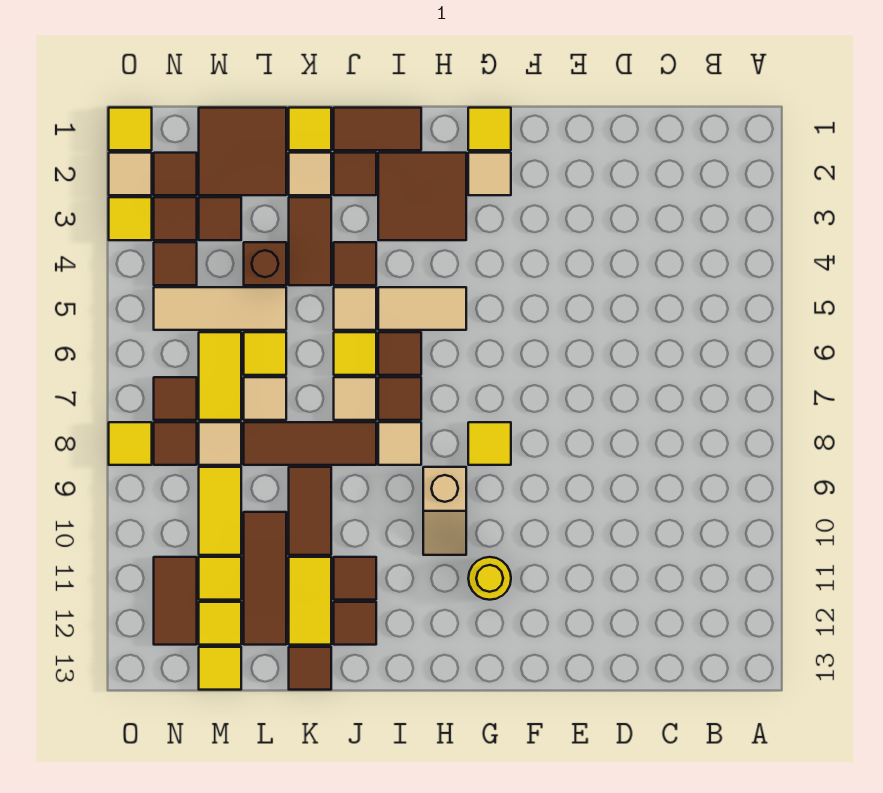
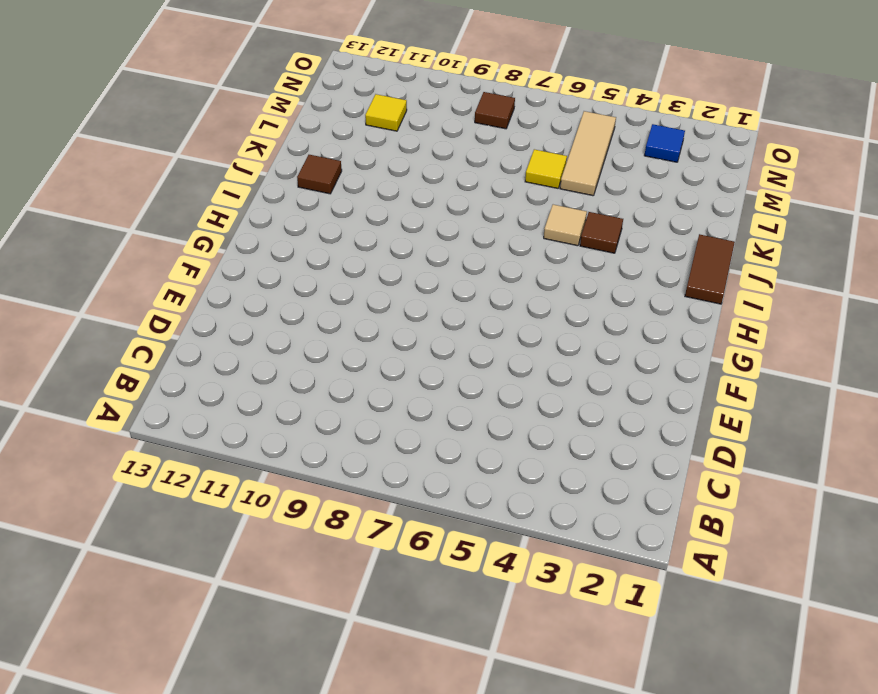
blue tile N3 level 1 -> brown tile N3 level 1
none -> yellow tile G1 level 1
none -> tan tile G2 level 1
none -> yellow tile G8 level 1
none -> yellow round brick G11 level 1

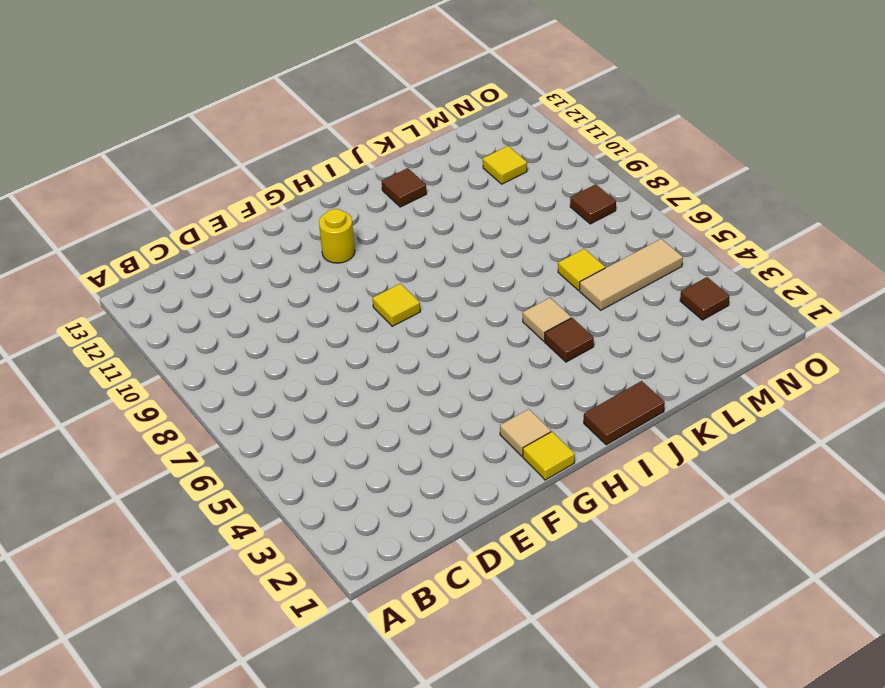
none -> brown tile H2:I3 level 1
none -> tan tile H5:I5 level 1
none -> tan slope H9:H10 level 1 top 9
none -> brown tile I6 level 1

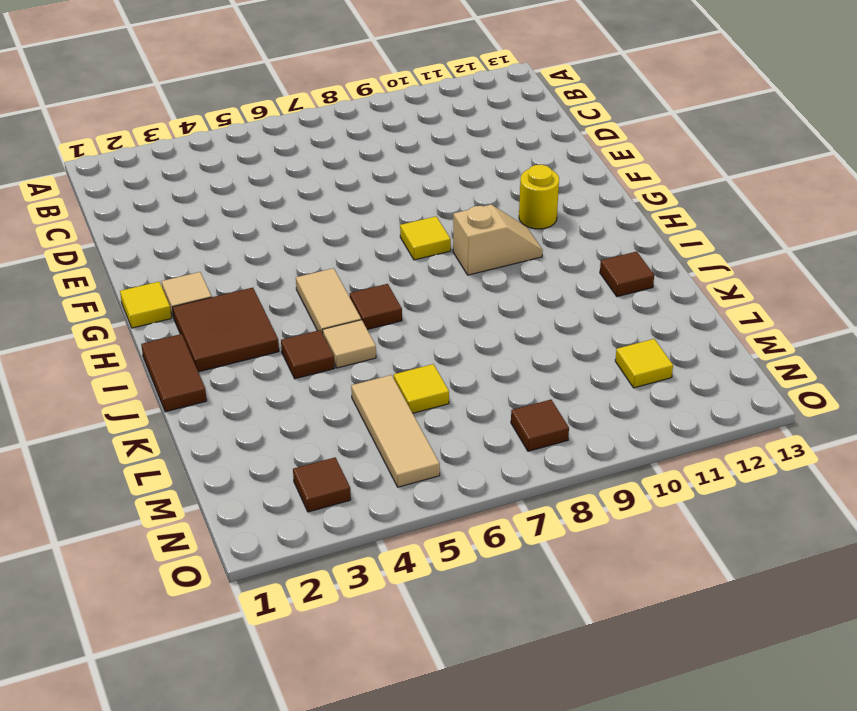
none -> brown tile I7 level 1
none -> tan tile I8 level 1
none -> brown tile J2 level 1
none -> yellow tile J6 level 1

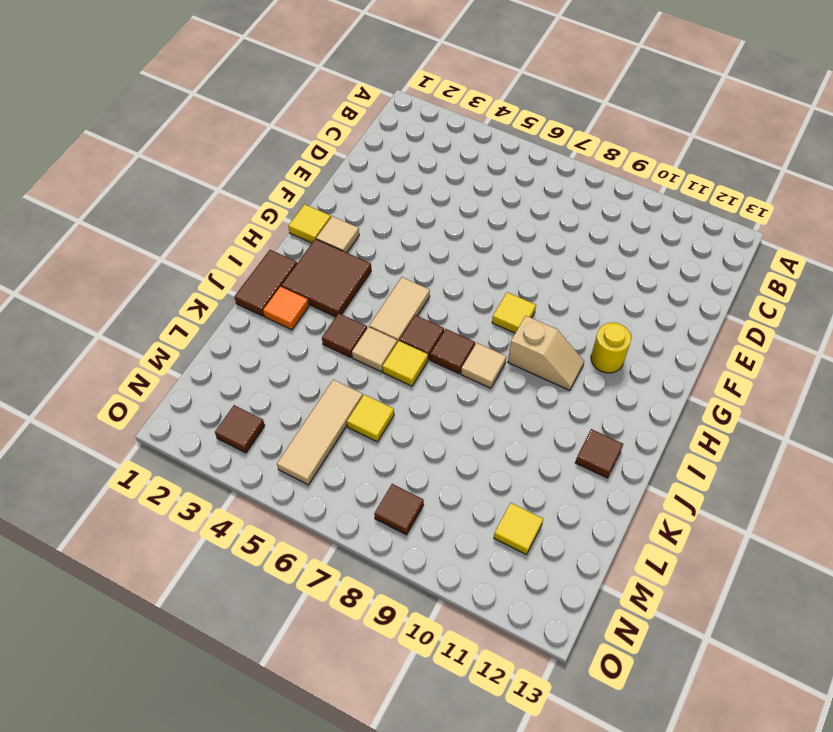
orange tile J2 level 1 -> brown tile J2 level 1
none -> tan tile J7 level 1
none -> brown tile J8:L8 level 1
none -> brown tile J11 level 1
none -> yellow tile K1 level 1

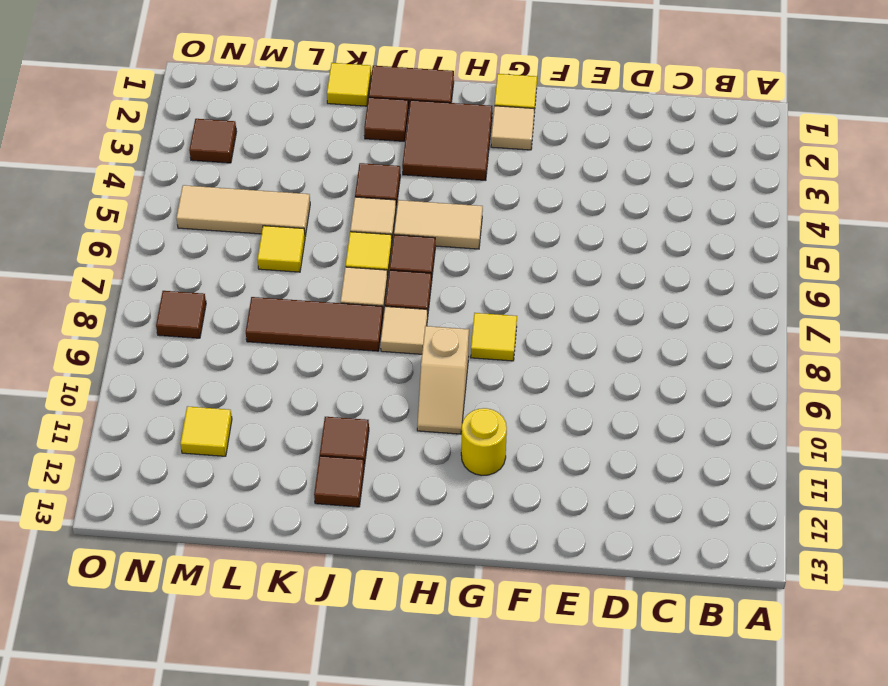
none -> tan tile K2 level 1
none -> brown tile K3:K4 level 1
none -> brown tile K9:K10 level 1
none -> yellow tile K11:K12 level 1

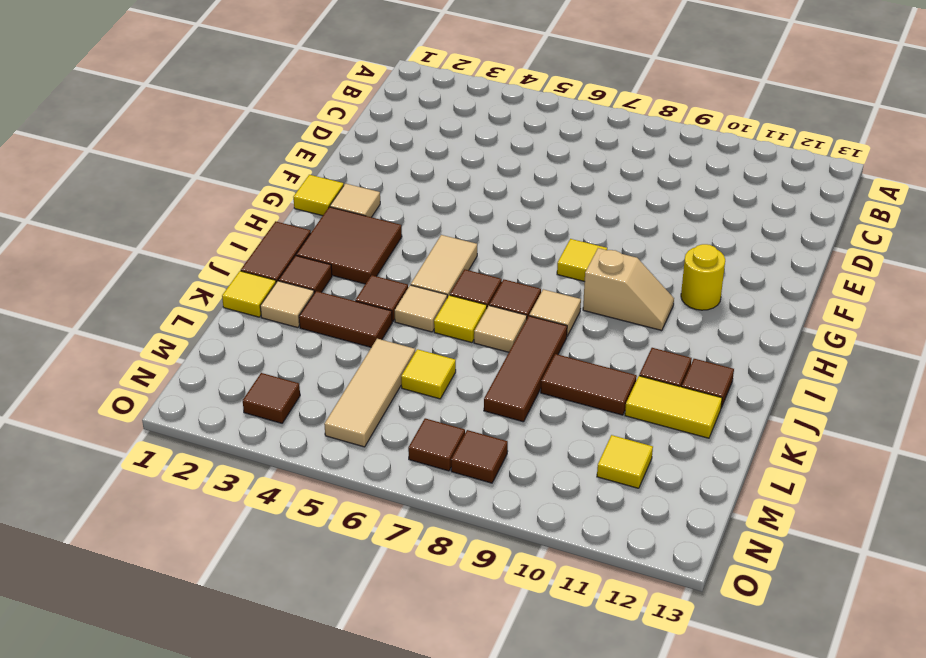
none -> brown tile K13 level 1
none -> brown tile L1:M2 level 1
none -> brown brick L4 level 1
none -> tan tile L7 level 1

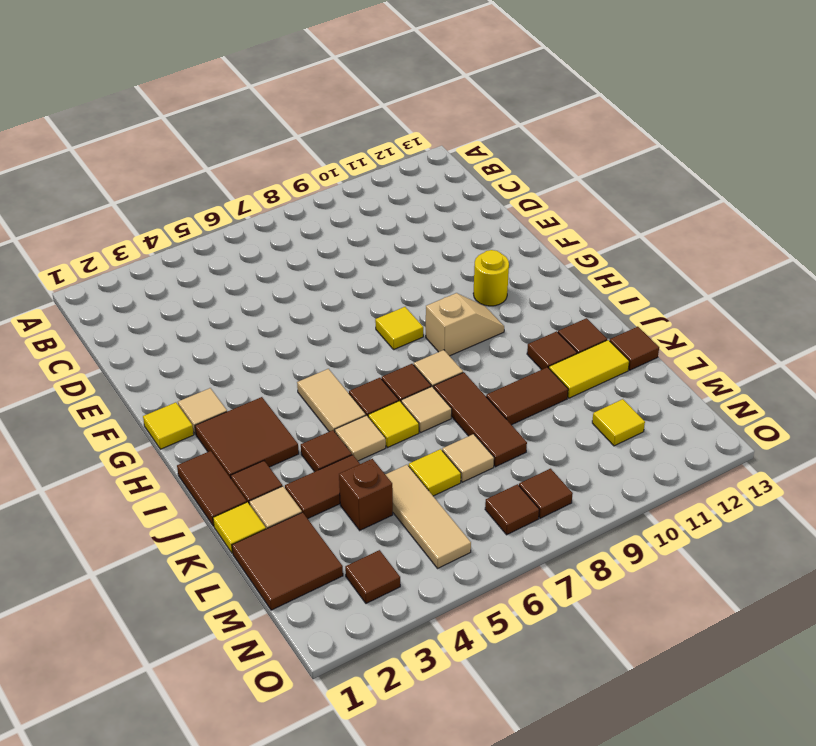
none -> brown tile L10:L12 level 1
none -> brown tile M3 level 1
none -> yellow tile M6:M7 level 1
none -> tan tile M8 level 1

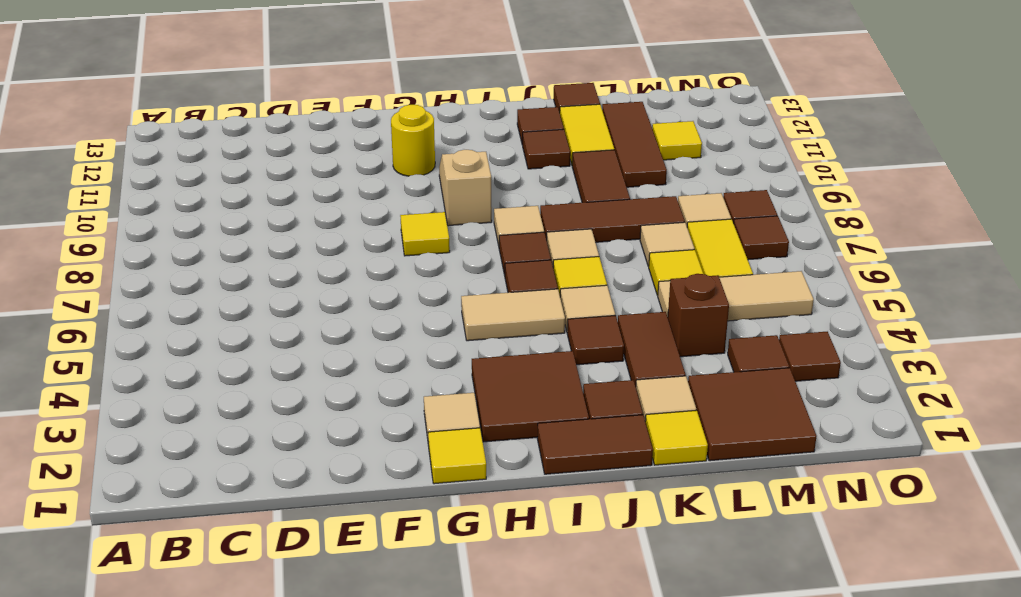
none -> yellow tile M9:M10 level 1
none -> yellow tile M12 level 1
none -> yellow tile M13 level 1
none -> brown tile N2 level 1

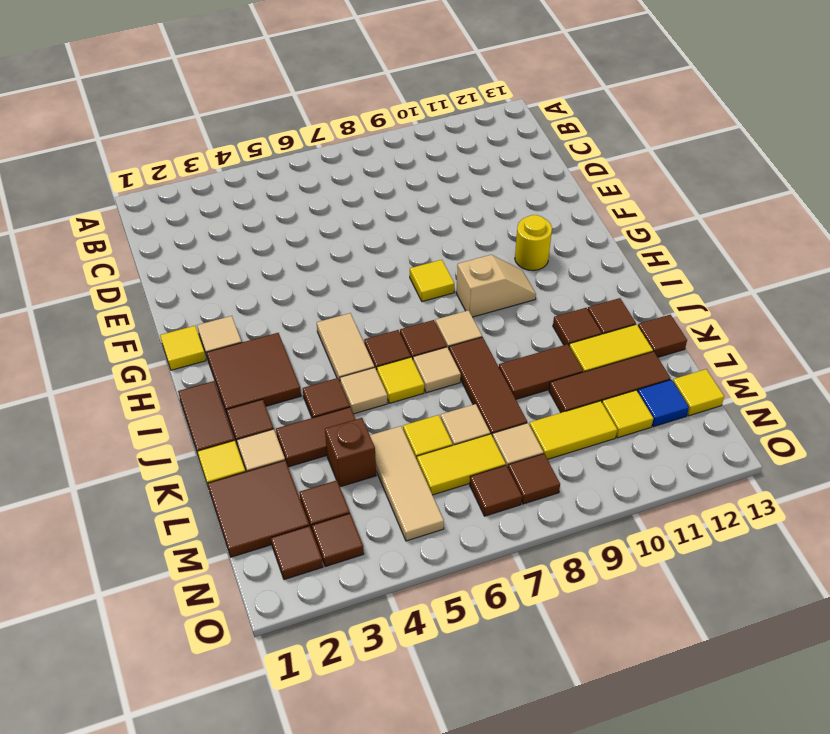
blue tile M12 level 1 -> yellow tile M12 level 1
none -> brown tile N4 level 1
none -> brown tile N11:N12 level 1
none -> yellow tile O1 level 1
none -> tan tile O2 level 1

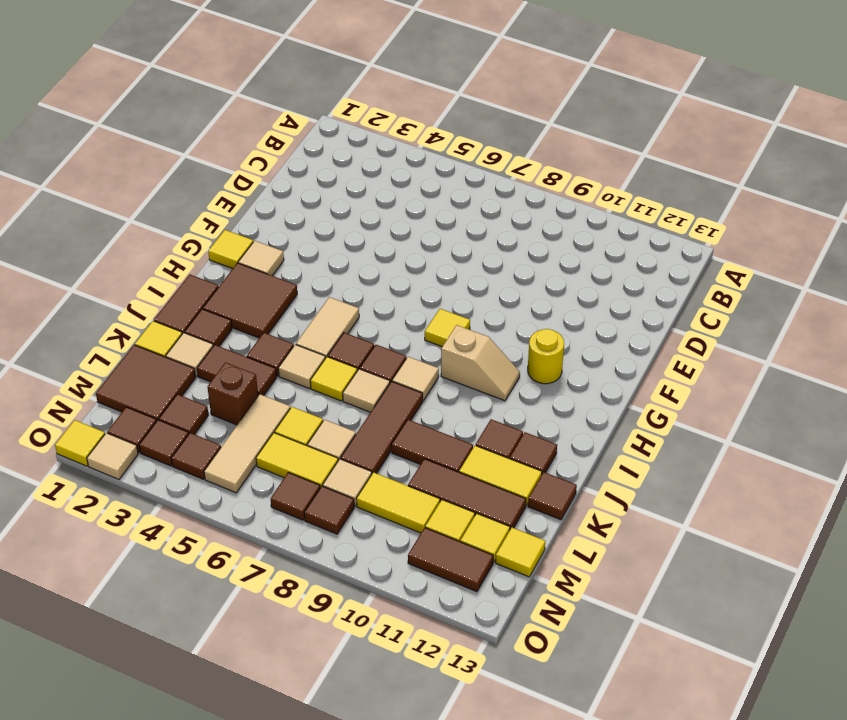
none -> yellow tile O3 level 1
none -> yellow tile O8 level 1

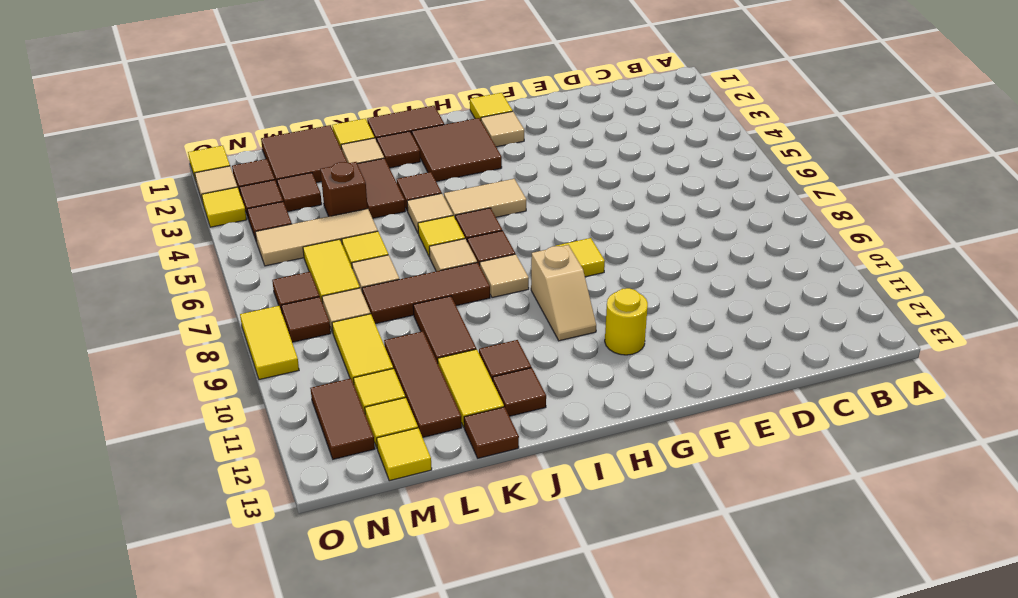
yellow tile O8:O9 level 1 -> yellow tile O8 level 1

